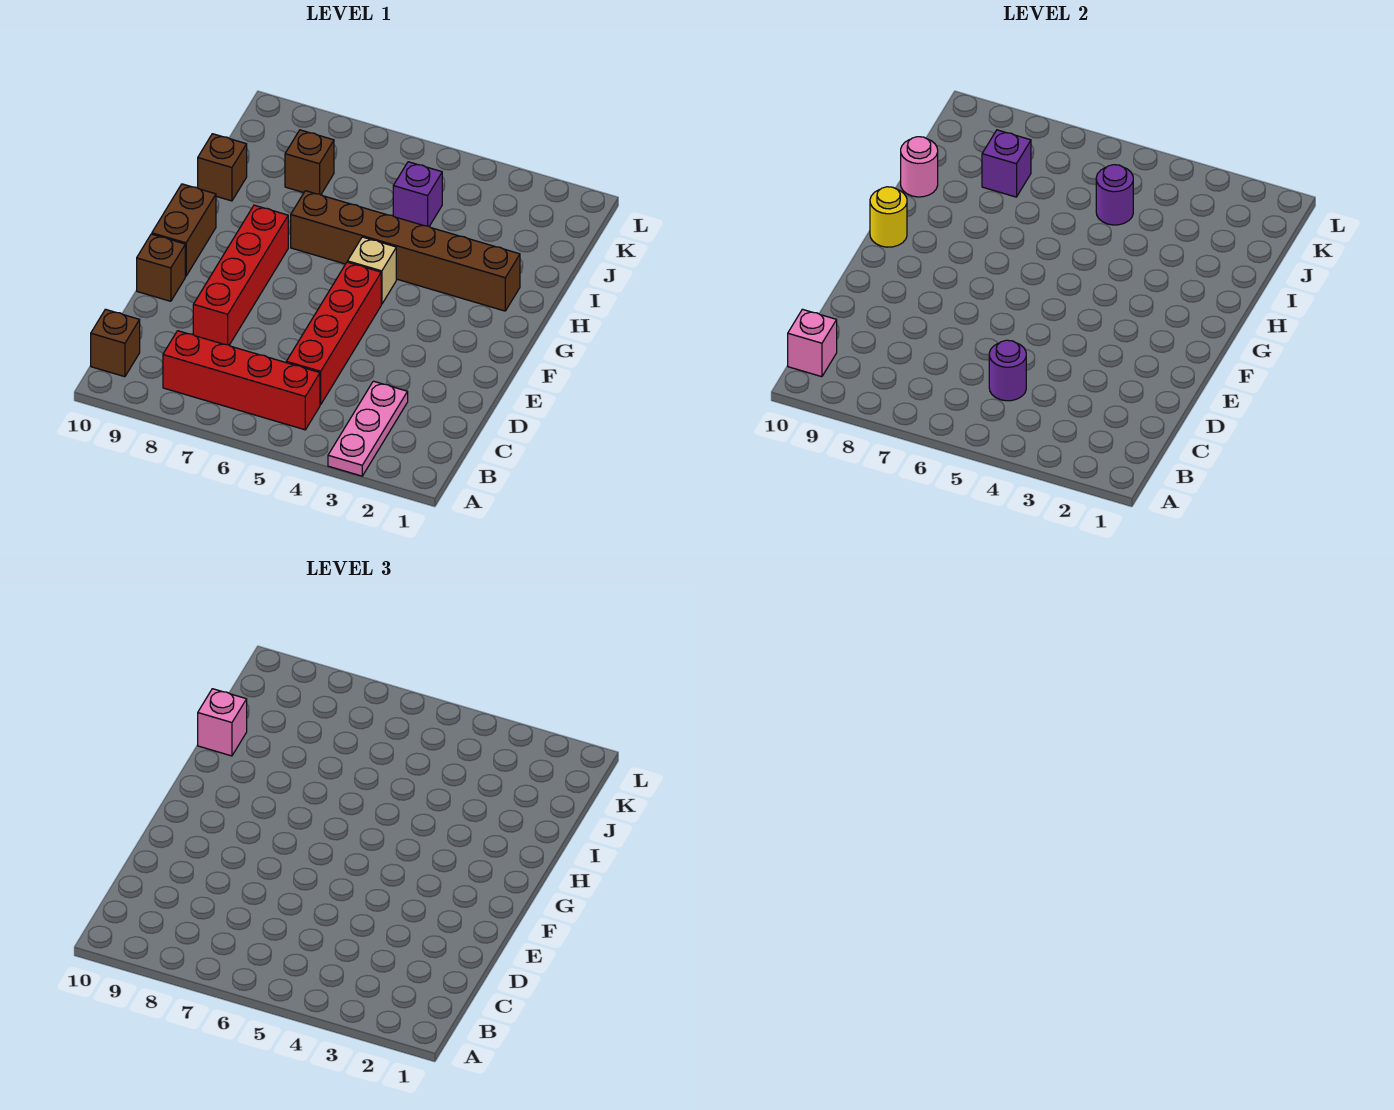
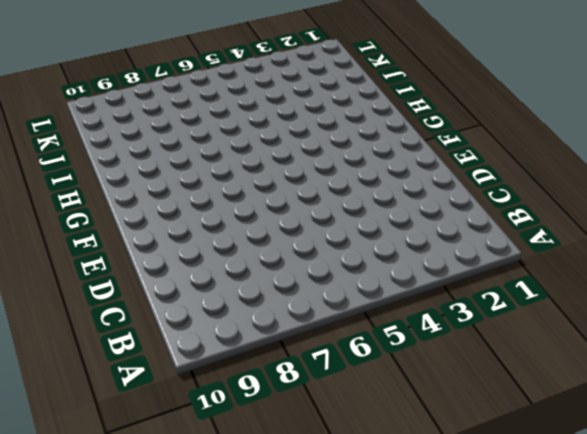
none -> pink plate A3:C3 level 1
none -> red brick B5:B8 level 1
none -> brown brick B10 level 1

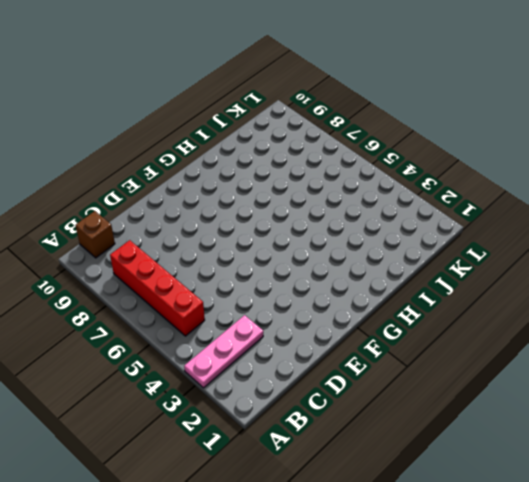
none -> red brick C5:F5 level 1
none -> red brick D8:G8 level 1
none -> brown brick E10 level 1

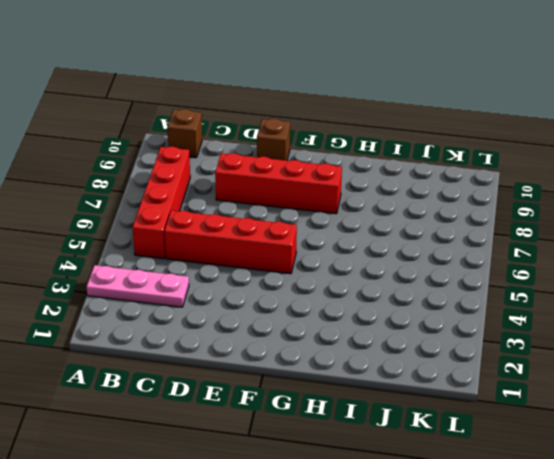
none -> brown brick F10:G10 level 1
none -> tan brick G5 level 1
none -> brown brick H2:H7 level 1

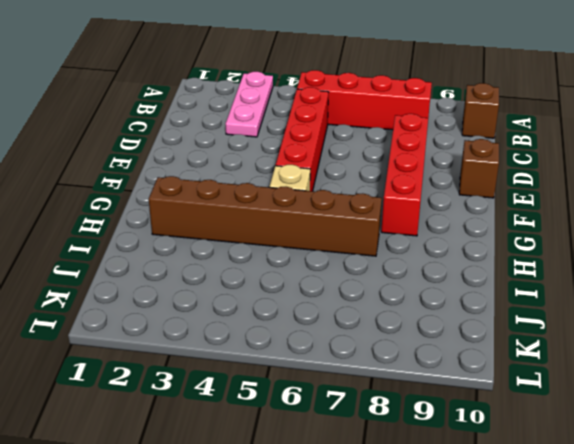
none -> brown brick F10:G10 level 1
none -> brown brick I10 level 1
none -> purple brick J5 level 1

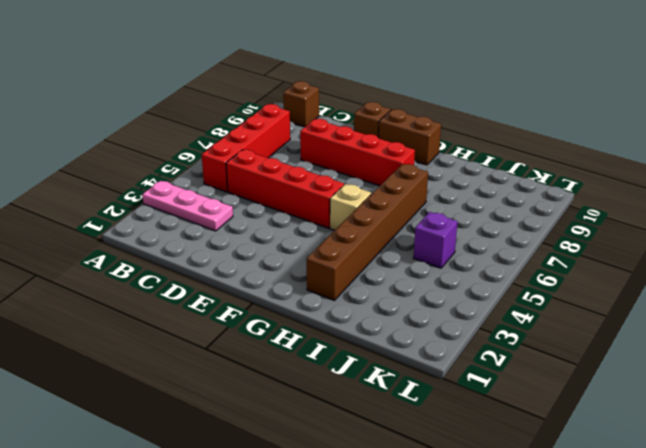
none -> brown brick I10 level 1
none -> brown brick J8 level 1
none -> pink brick B10 level 2

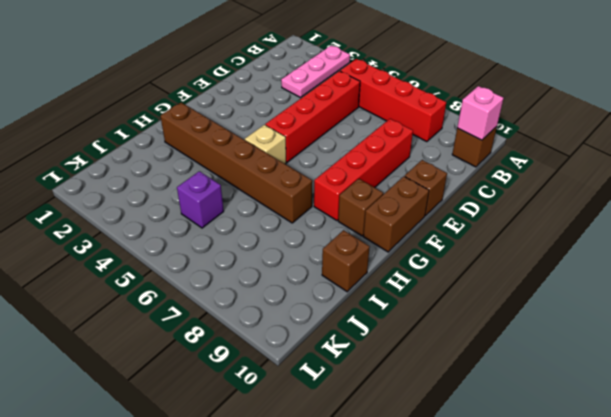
brown brick G9 level 1 -> brown brick J8 level 1
none -> purple round brick C5 level 2
none -> yellow round brick G10 level 2
none -> pink round brick I10 level 2

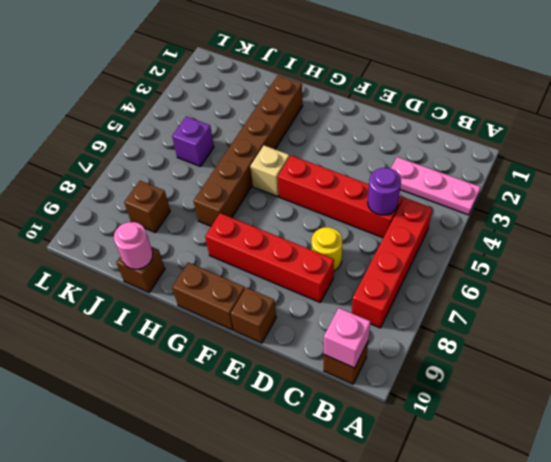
yellow round brick D7 level 1 -> yellow round brick G10 level 2
none -> purple round brick J5 level 2
none -> purple brick J8 level 2
none -> pink brick I10 level 3

